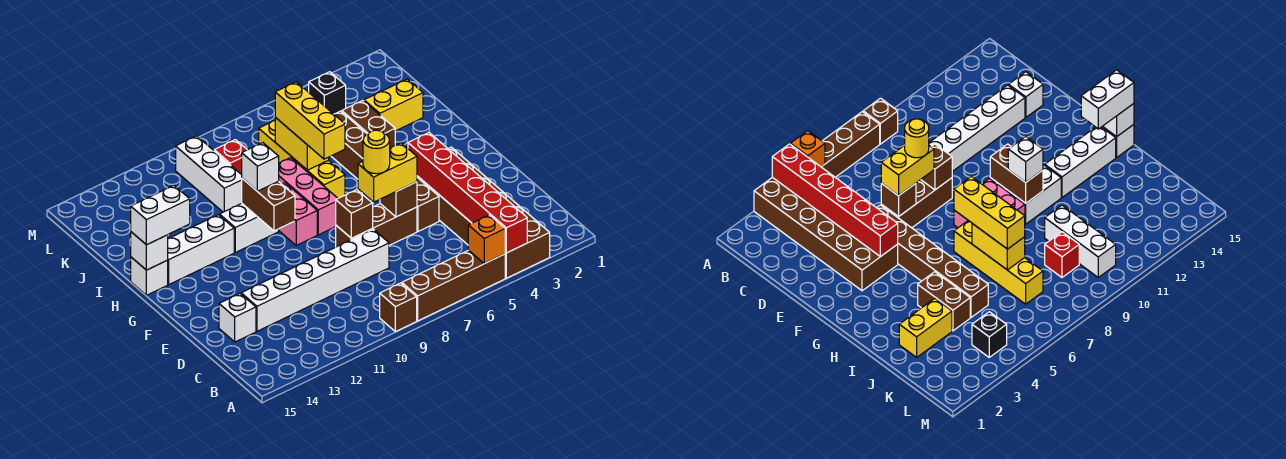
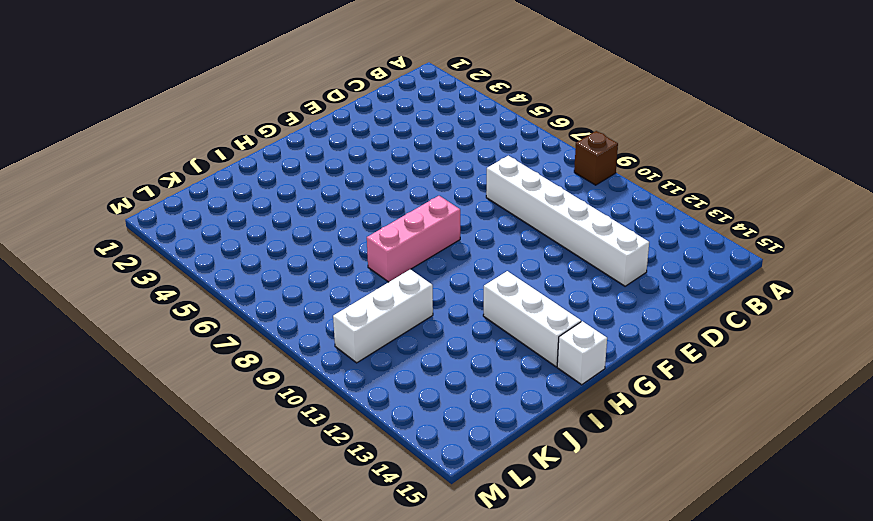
none -> brown brick A3:F4 level 1
none -> brown brick A5:A8 level 1
none -> white brick D14 level 1
none -> brown brick E5:J5 level 1

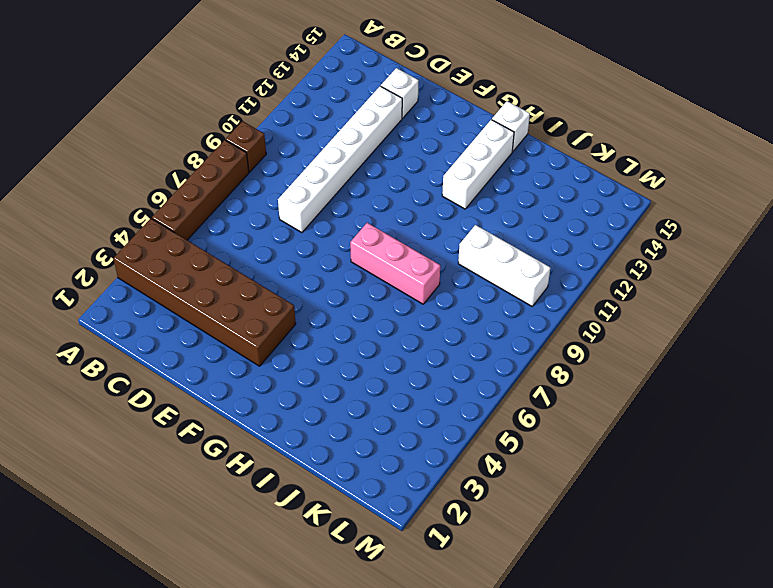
none -> brown brick E5:J5 level 1
none -> brown brick E6:E8 level 1
none -> pink brick G9:H9 level 1
none -> yellow brick H7:K7 level 1

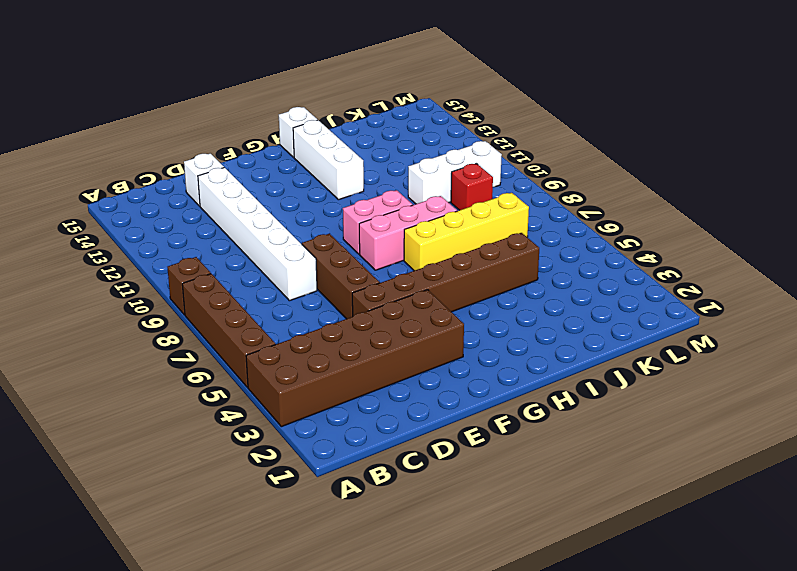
none -> white brick H10:H11 level 1
none -> brown brick I4:J4 level 1
none -> yellow brick J2:J3 level 1
none -> black brick L4 level 1

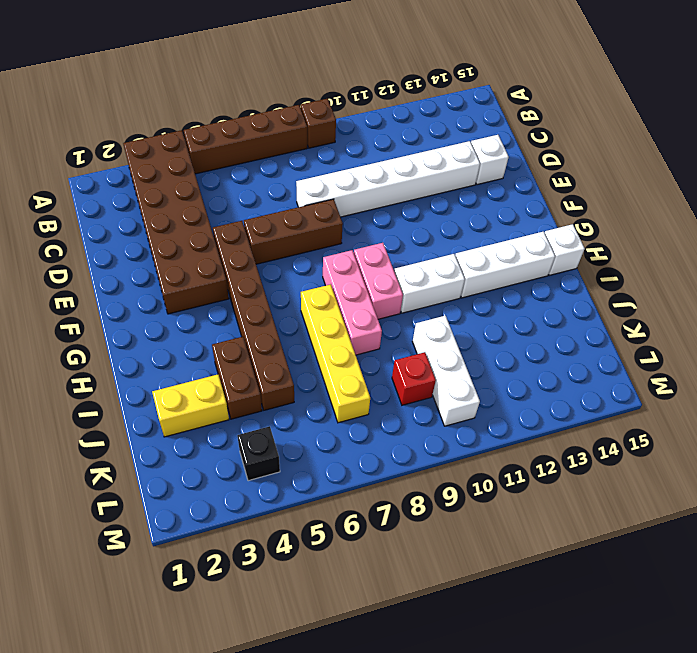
none -> red brick A4:F4 level 2
none -> orange brick A5 level 2
none -> brown brick E6 level 2
none -> brown brick E8 level 2

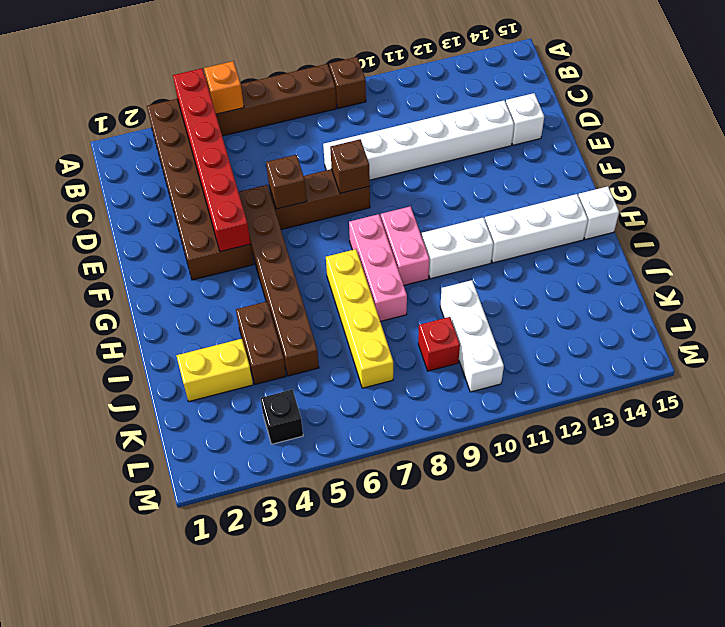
none -> brown brick G10:H10 level 2
none -> white brick H15 level 2
none -> yellow brick I7:J7 level 2
none -> yellow brick E6:E7 level 3

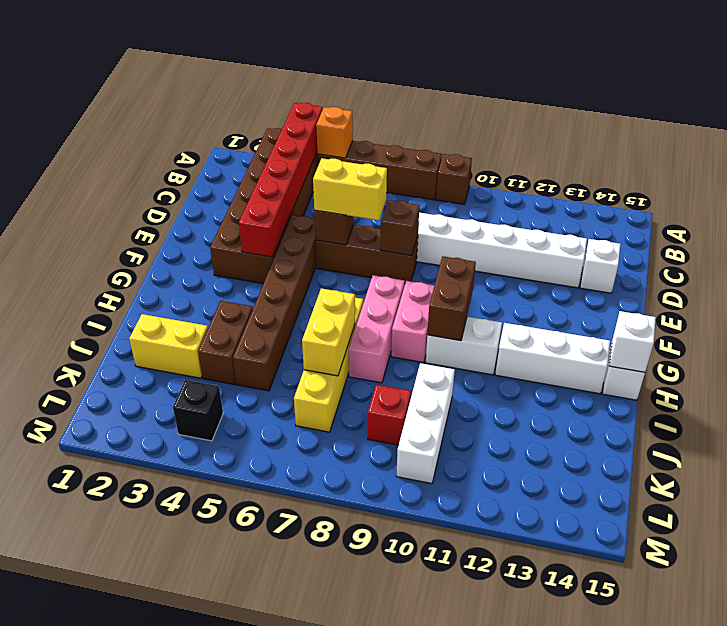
none -> yellow brick H7:J7 level 3
none -> white brick H10 level 3
none -> white brick H14:H15 level 3
none -> yellow round brick E7 level 4

